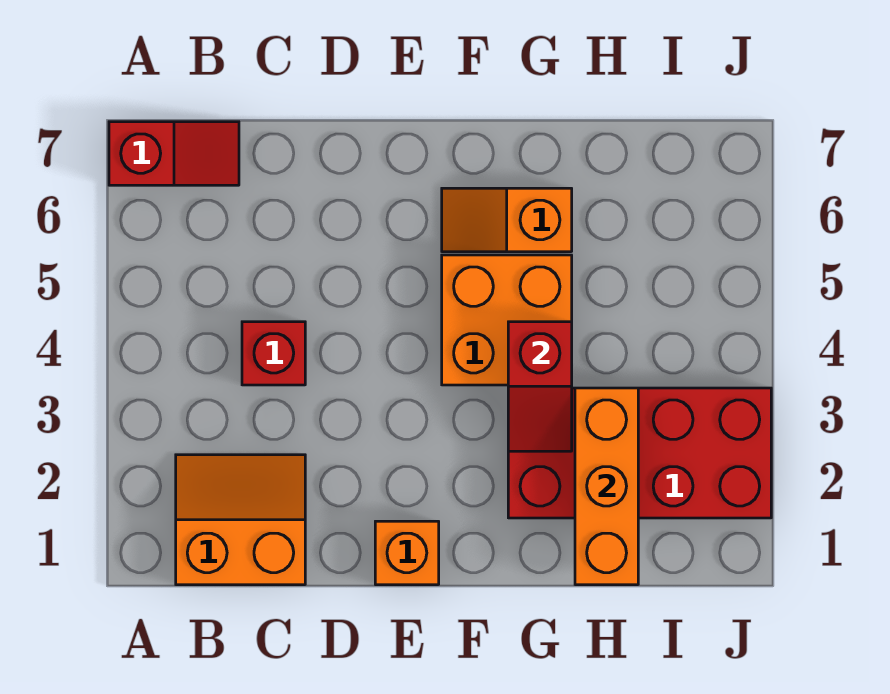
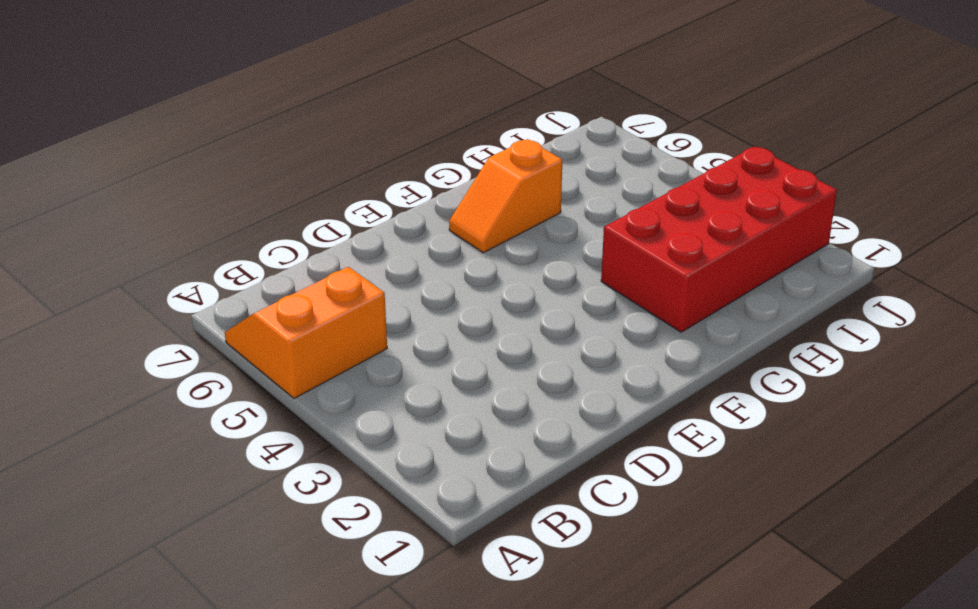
orange slope A5:B6 level 1 top 5 -> orange slope B1:C2 level 1 top 1
none -> red slope A7:B7 level 1 top A
none -> red brick C4 level 1

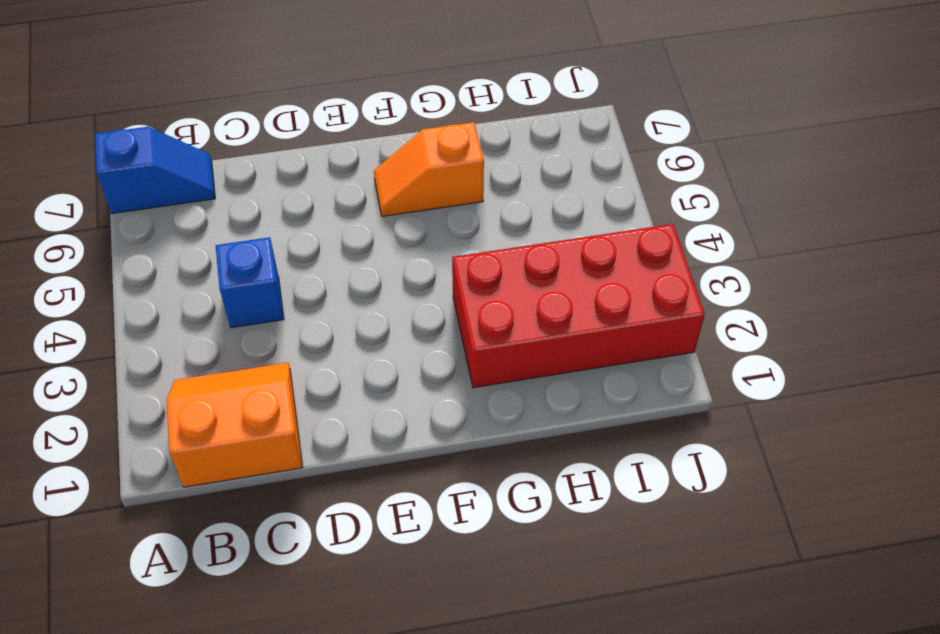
blue slope A7:B7 level 1 top A -> red slope A7:B7 level 1 top A
blue brick C4 level 1 -> red brick C4 level 1
none -> orange brick E1 level 1
none -> orange brick F4:G5 level 1

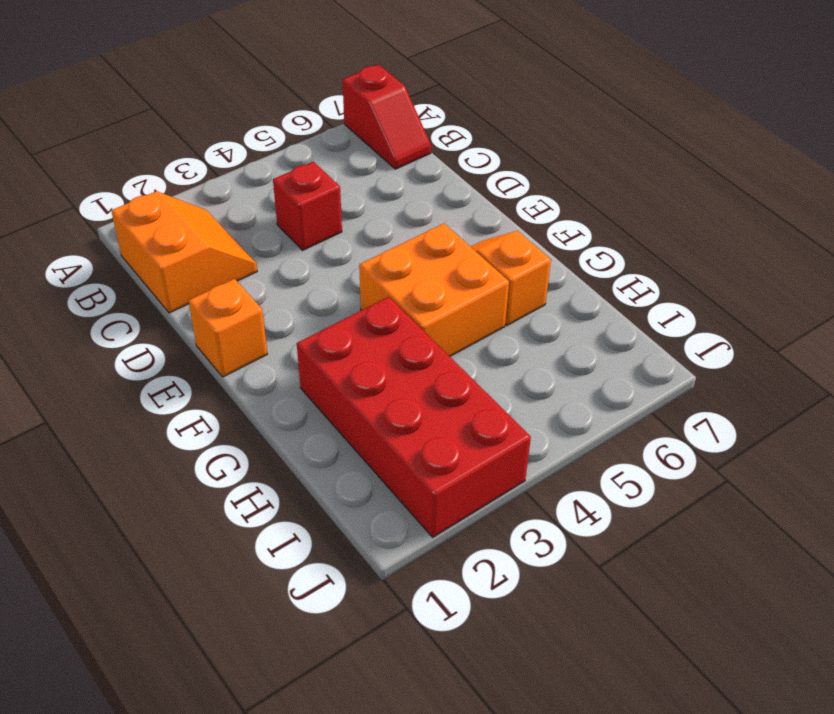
none -> red slope G3:G4 level 2 top 4
none -> orange brick H1:H3 level 2

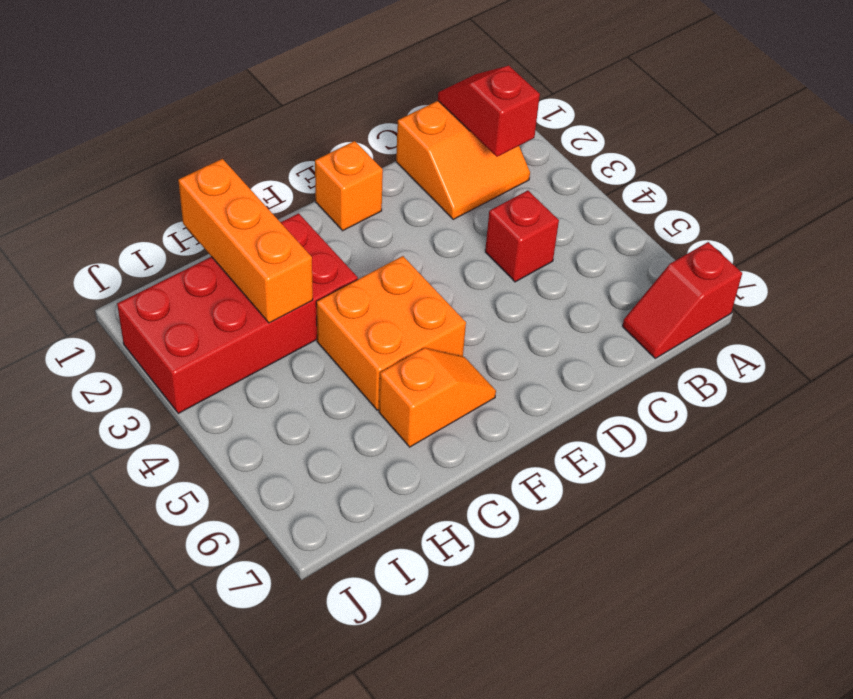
red slope B1:B2 level 2 top 2 -> red slope G3:G4 level 2 top 4

